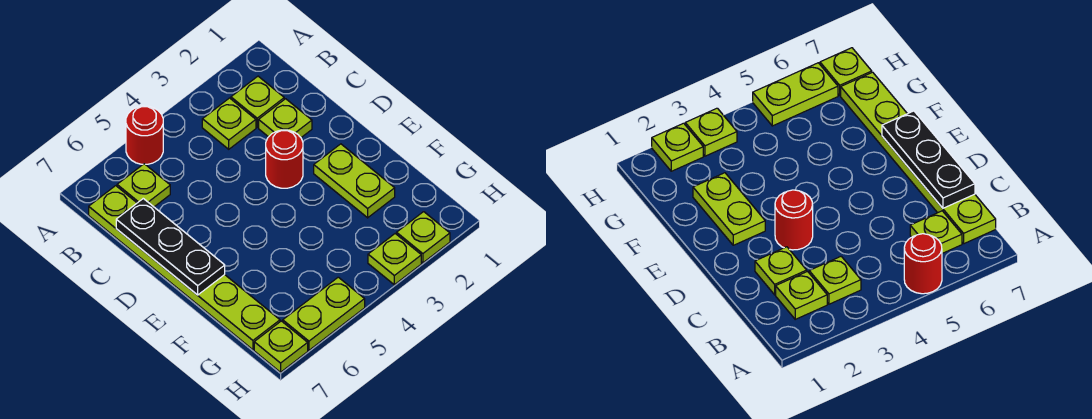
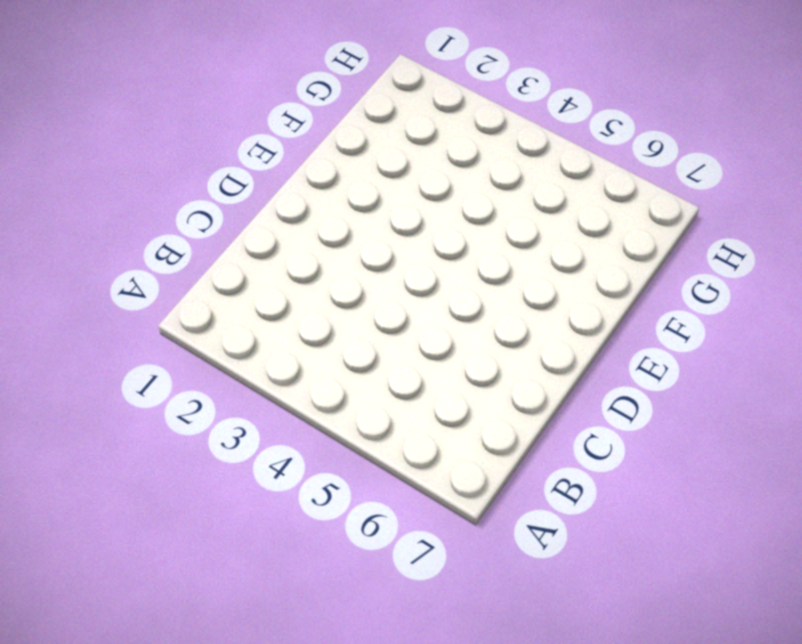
none -> red round brick A5 level 1
none -> lime plate B2 level 1
none -> lime plate B3 level 1

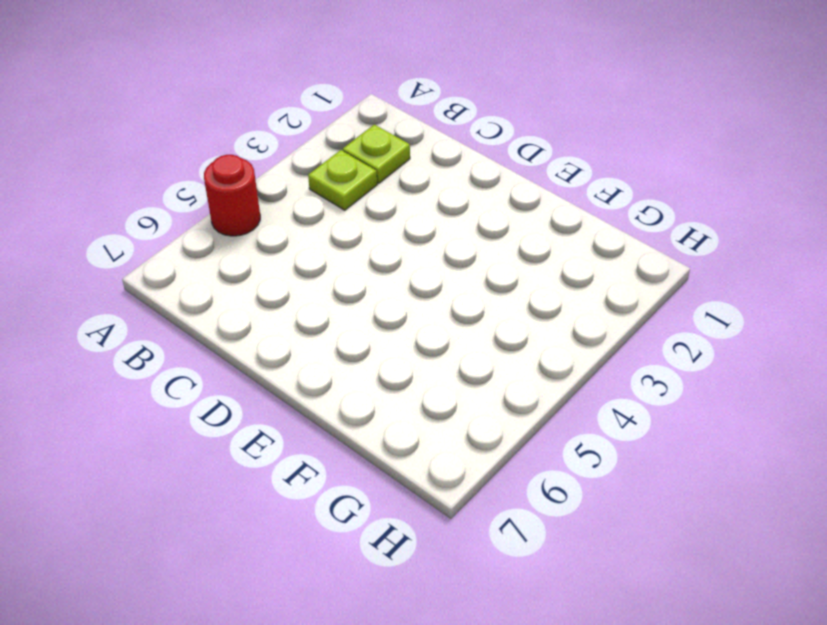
none -> lime plate B6 level 1
none -> lime plate B7:G7 level 1
none -> lime plate C2 level 1

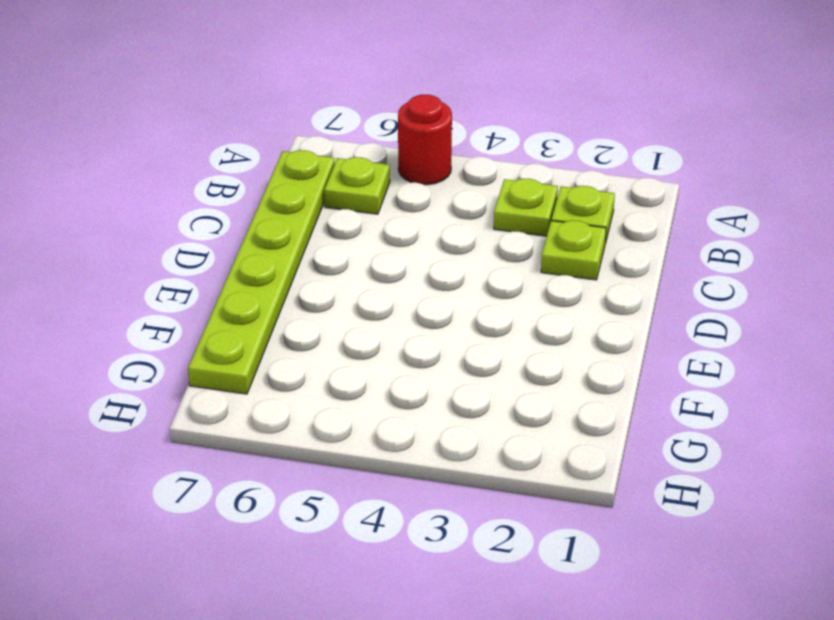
none -> red round brick D3 level 1
none -> lime plate E2:F2 level 1
none -> lime plate H2 level 1

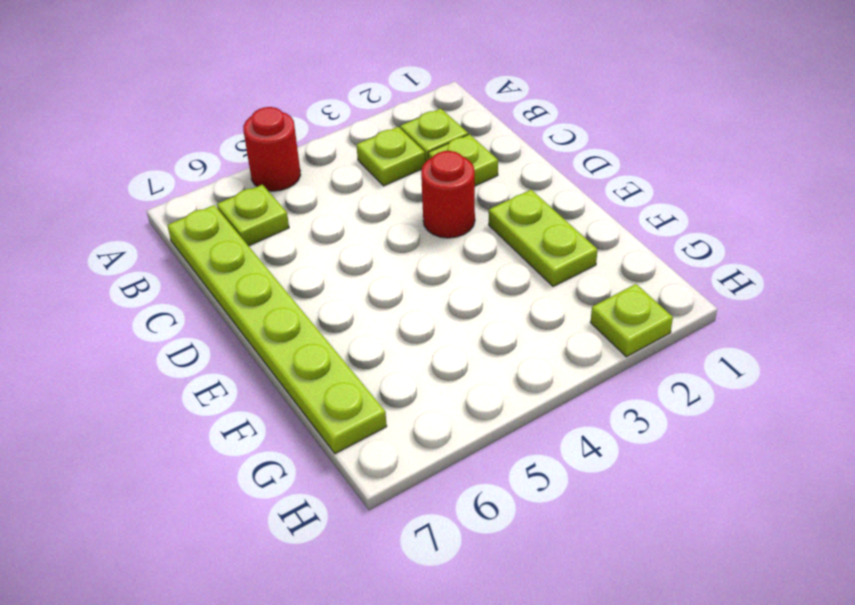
none -> lime plate H3 level 1
none -> lime plate H5:H6 level 1
none -> lime plate H7 level 1

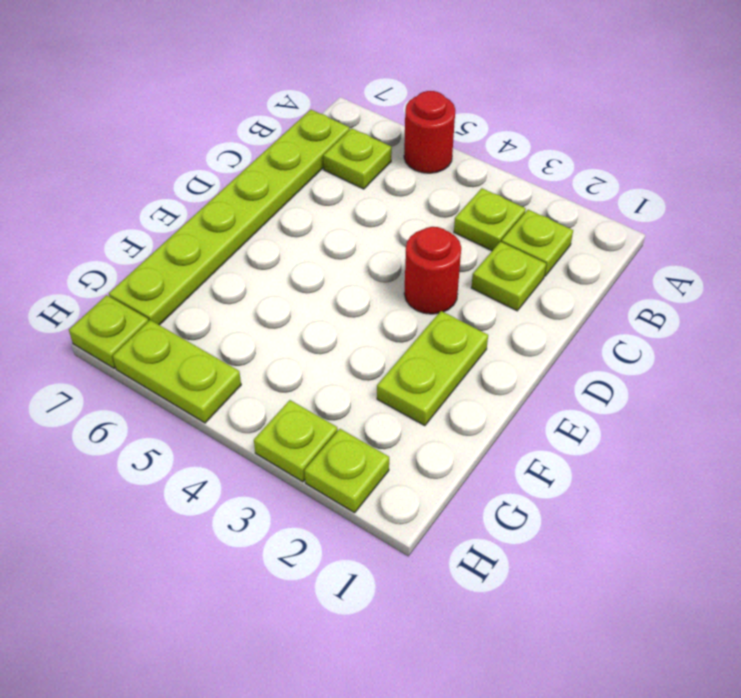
none -> black plate C7:E7 level 2

